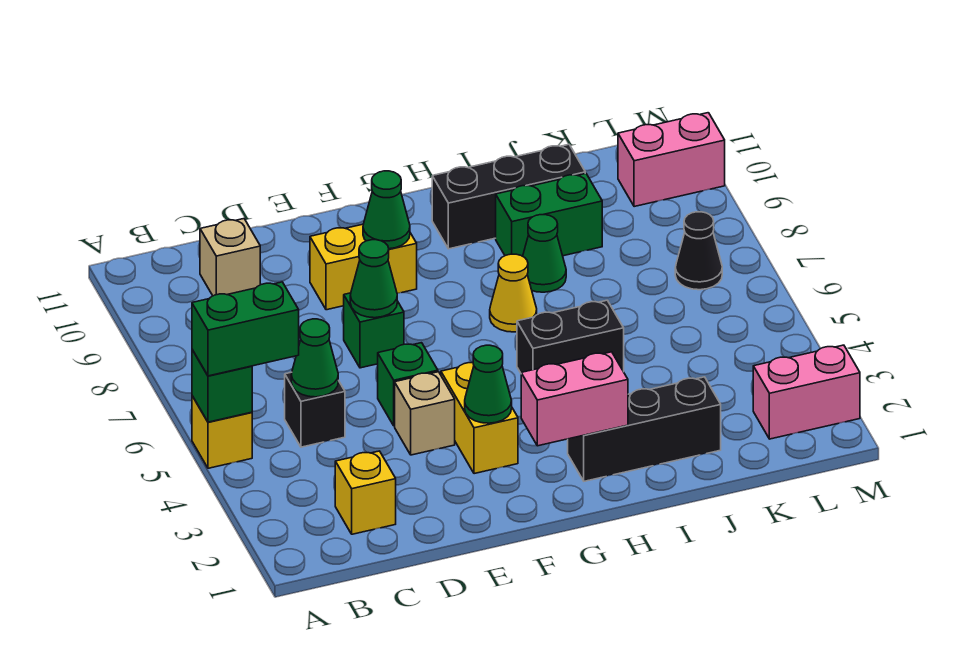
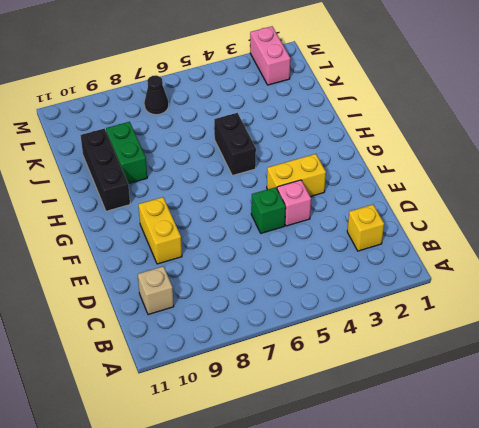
pink brick E4 level 1 -> tan brick E4 level 1
none -> yellow brick A5 level 1
none -> black brick C5 level 1
none -> green brick E7 level 1

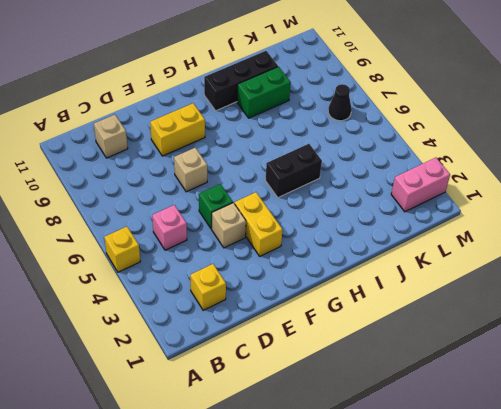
pink brick C5 level 1 -> black brick C5 level 1
tan brick E7 level 1 -> green brick E7 level 1
none -> black brick H2:J2 level 1
none -> yellow cone H7 level 1
none -> green cone I8 level 1

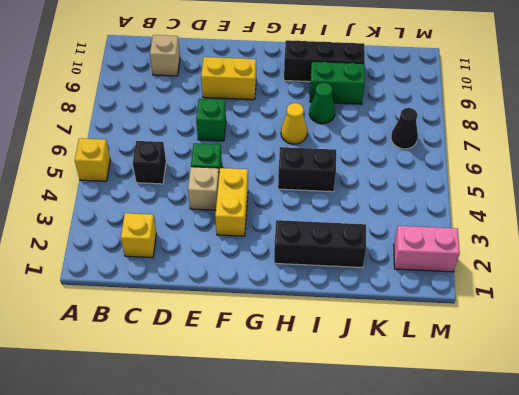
none -> pink brick L10:M10 level 1
none -> green brick A5 level 2
none -> green cone C5 level 2

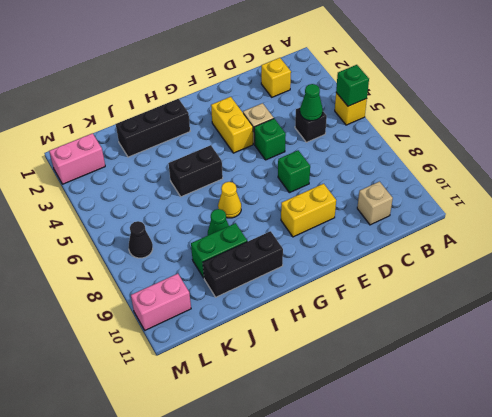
none -> green cone E7 level 2
none -> green cone F3 level 2
none -> green cone F9 level 2

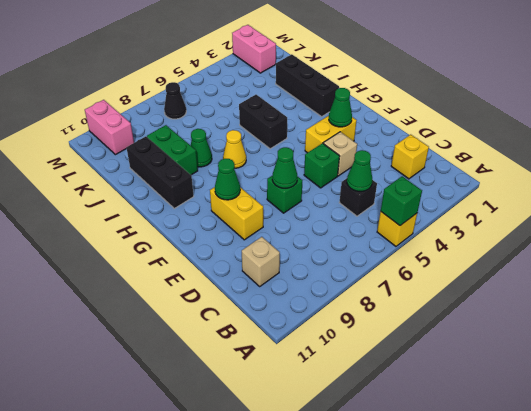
none -> pink brick G2:H2 level 2
none -> green brick A5:B5 level 3

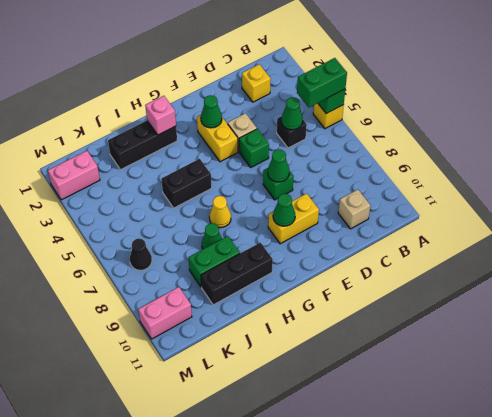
pink brick H2 level 2 -> pink brick G2:H2 level 2

